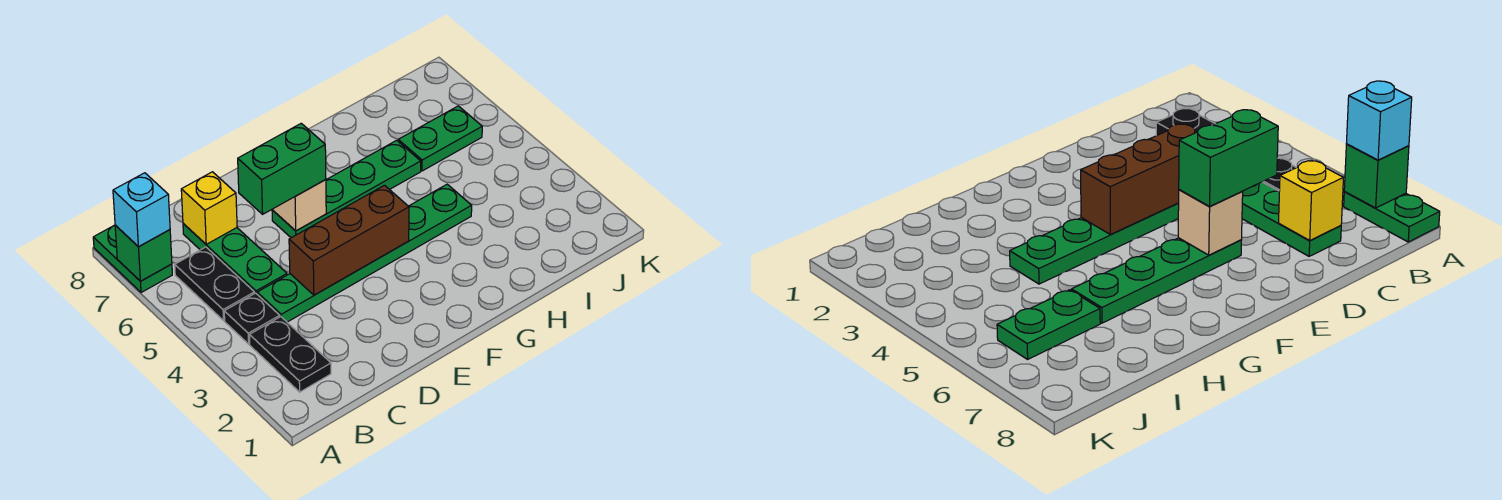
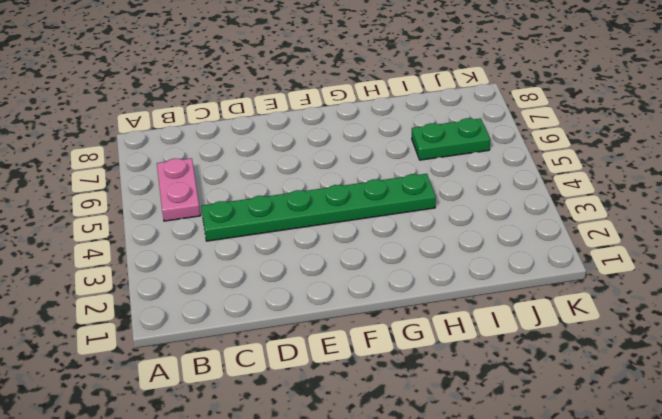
pink plate B5:B6 level 1 -> black plate B5:B6 level 1
none -> green plate A7:A8 level 1
none -> black plate B2:B3 level 1
none -> black plate B4 level 1

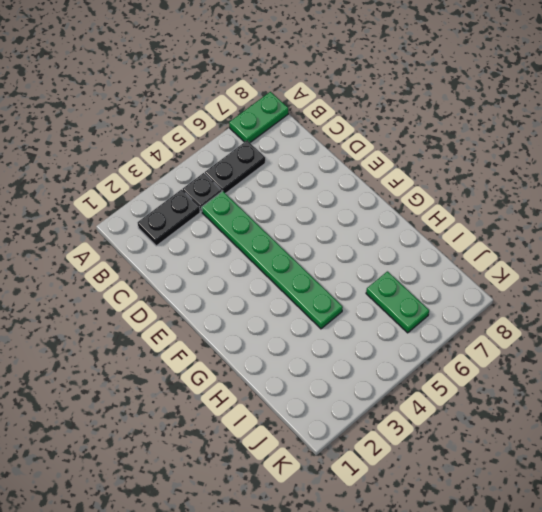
none -> green plate C5:C7 level 1
none -> green plate E6:H6 level 1
none -> green brick A7 level 2

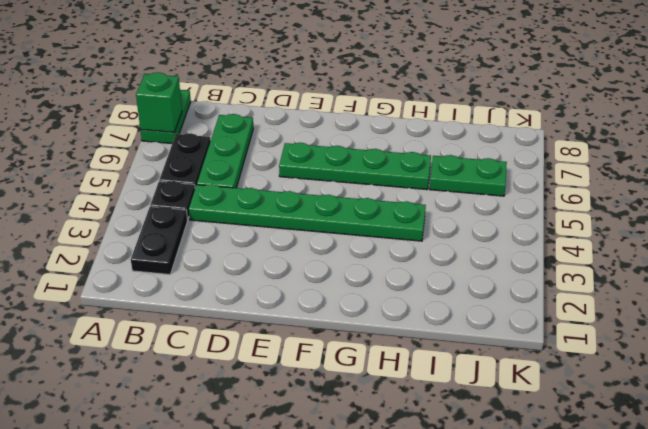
none -> yellow brick C7 level 2
none -> brown brick D4:F4 level 2
none -> tan brick E6 level 2

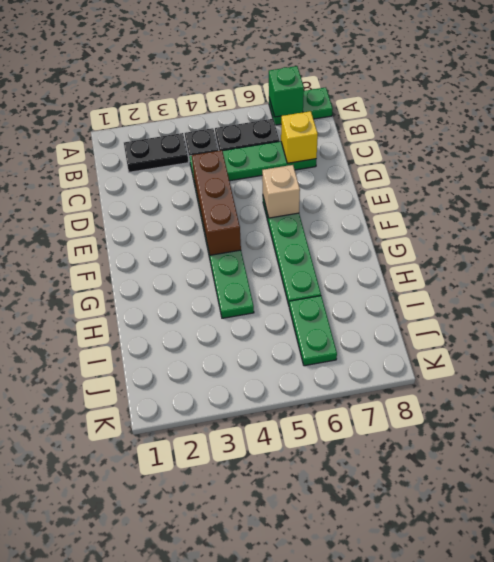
none -> cyan brick A7 level 3
none -> green brick D6:E6 level 3

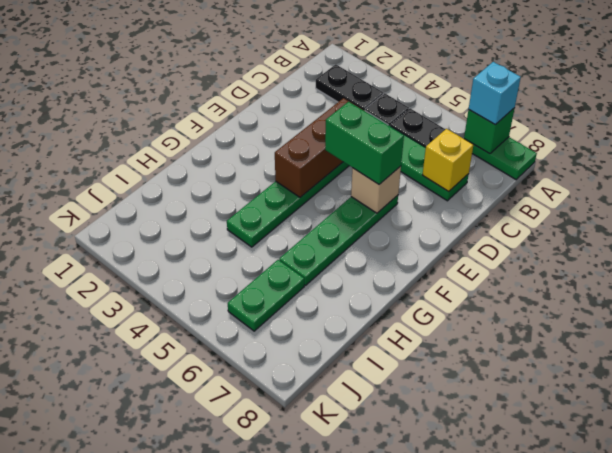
green brick E5:E6 level 3 -> green brick D6:E6 level 3

